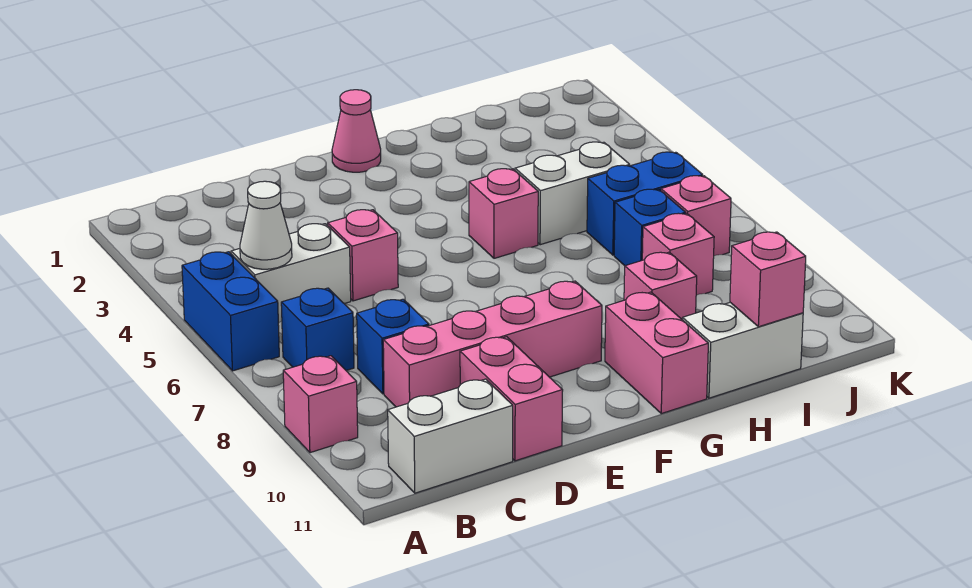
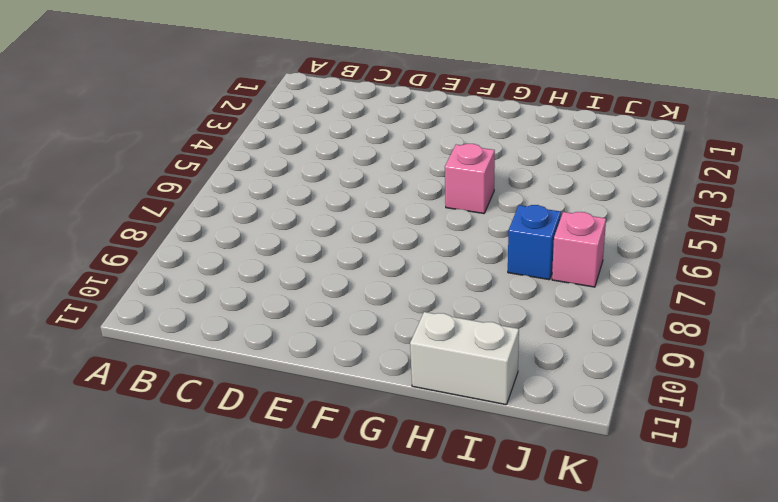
none -> blue brick A5:A6 level 1
none -> pink brick A9 level 1
none -> white brick B5:C5 level 1

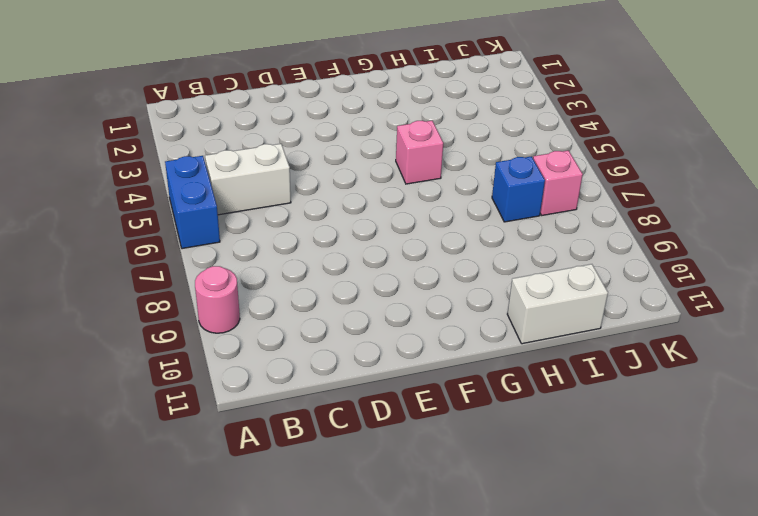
pink round brick A9 level 1 -> pink brick A9 level 1
none -> blue brick B7 level 1
none -> white brick B11:C11 level 1
none -> blue brick C8 level 1

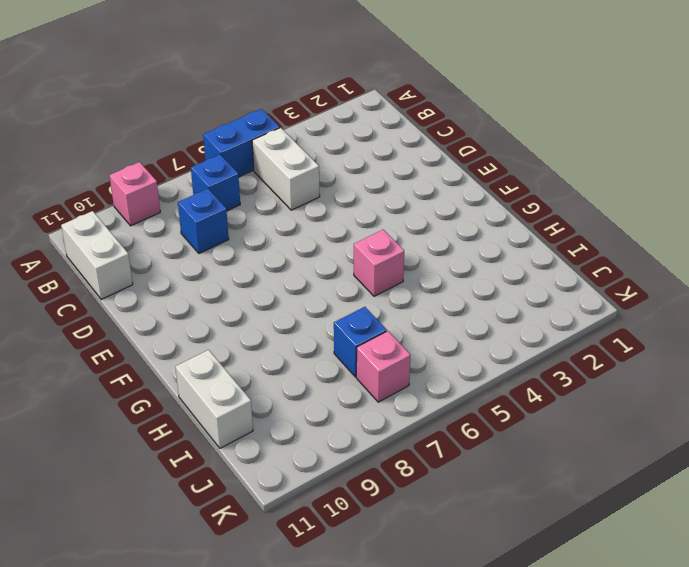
none -> pink brick C9:F9 level 1
none -> pink brick D5 level 1
none -> pink brick D10:D11 level 1

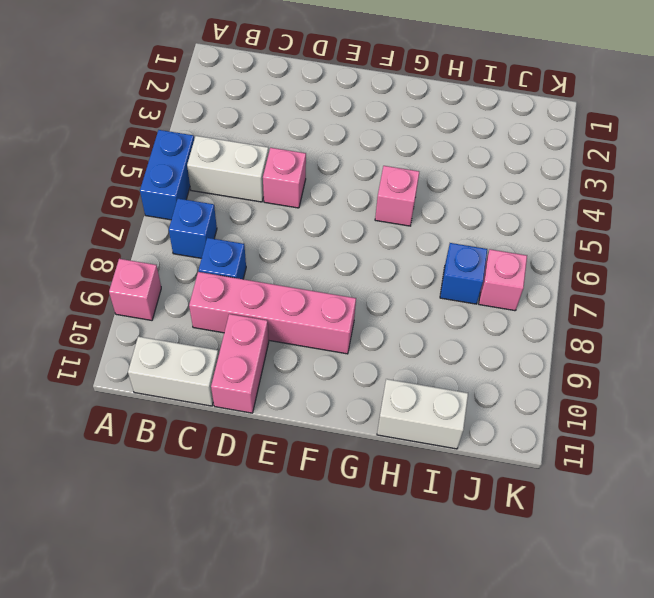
none -> pink cone F1 level 1
none -> pink brick G10:G11 level 1
none -> white brick H5:I5 level 1

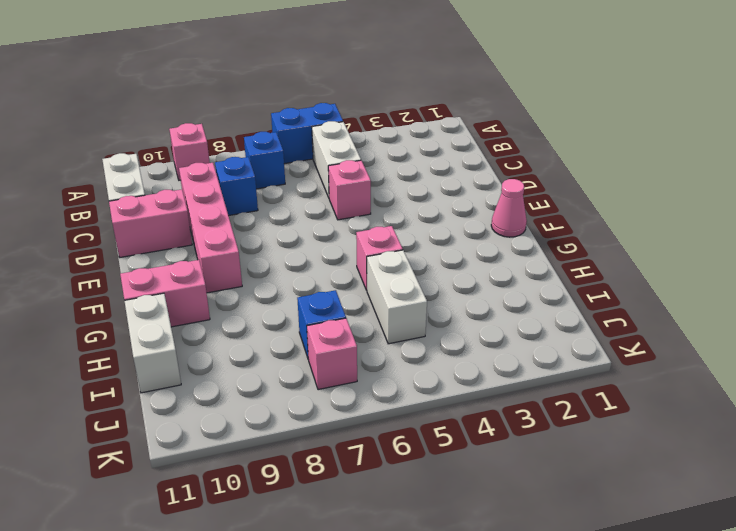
none -> pink brick H9 level 1
none -> blue brick I6:J6 level 1
none -> pink brick I8 level 1

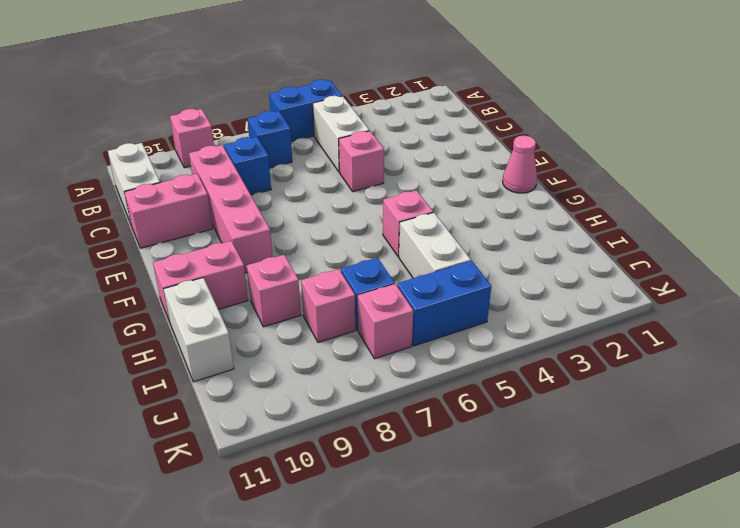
blue brick J5:J6 level 1 -> blue brick I6:J6 level 1
none -> white cone B5 level 2
none -> pink brick I11 level 2

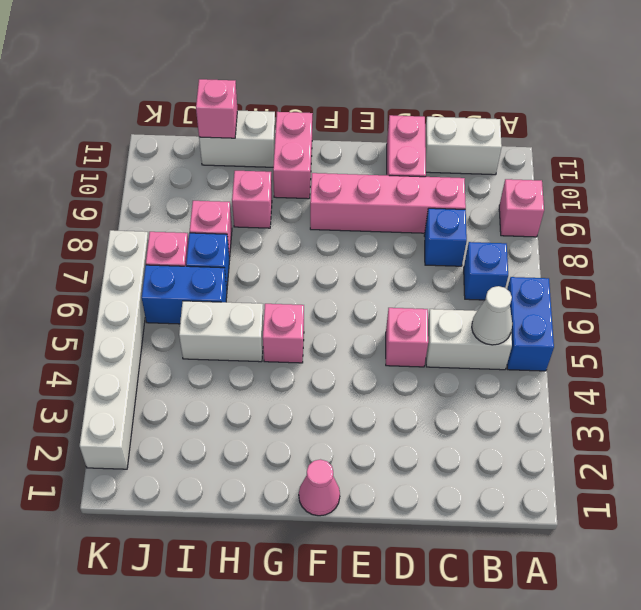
white brick K2:K7 level 1 -> none

